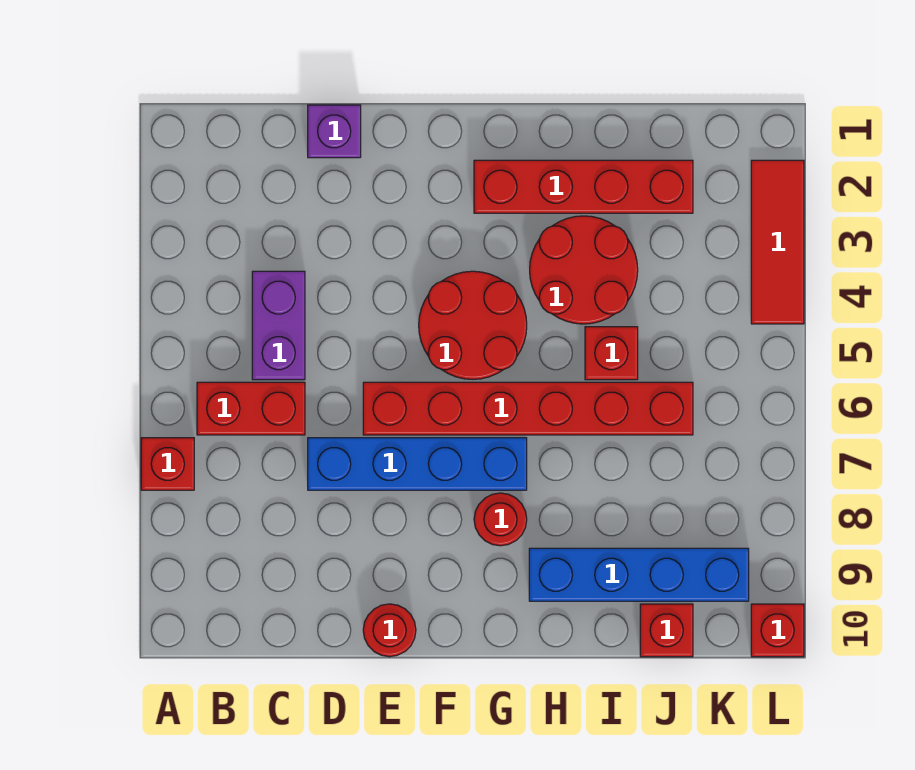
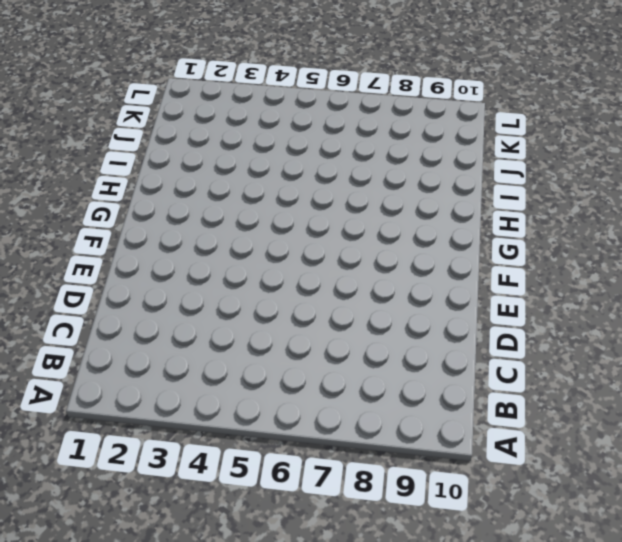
none -> red brick A7 level 1
none -> red brick B6:C6 level 1
none -> purple brick C4:C5 level 1

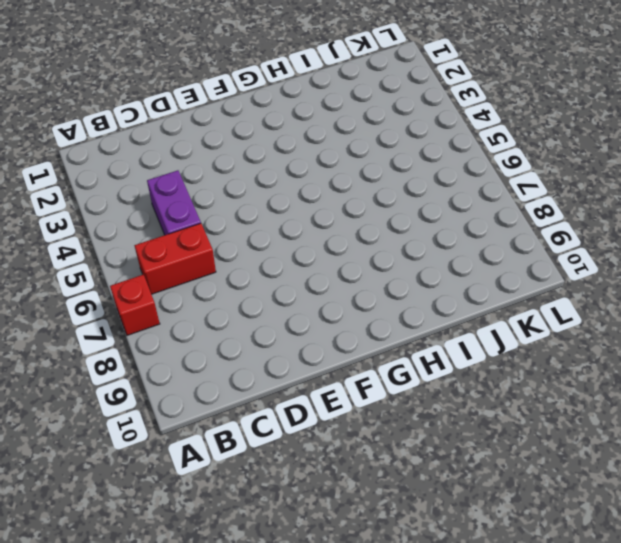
none -> purple brick D1 level 1
none -> blue brick D7:G7 level 1
none -> red brick E6:J6 level 1

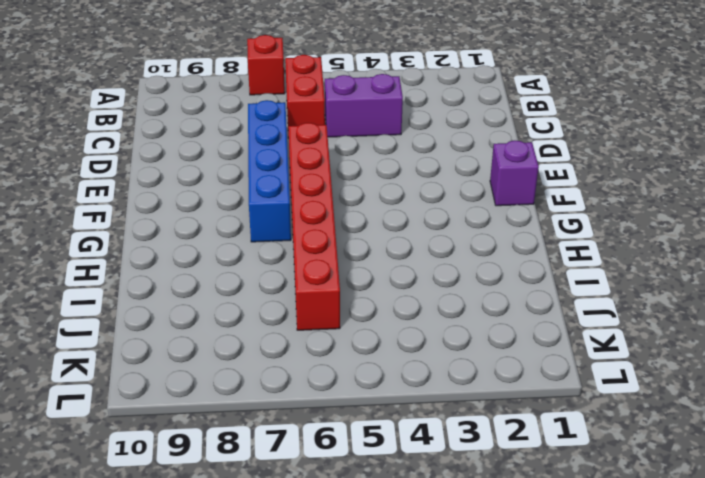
purple brick F1 level 1 -> purple brick D1 level 1
none -> red round brick E10 level 1
none -> red round brick F4:G5 level 1
none -> red brick G2:J2 level 1

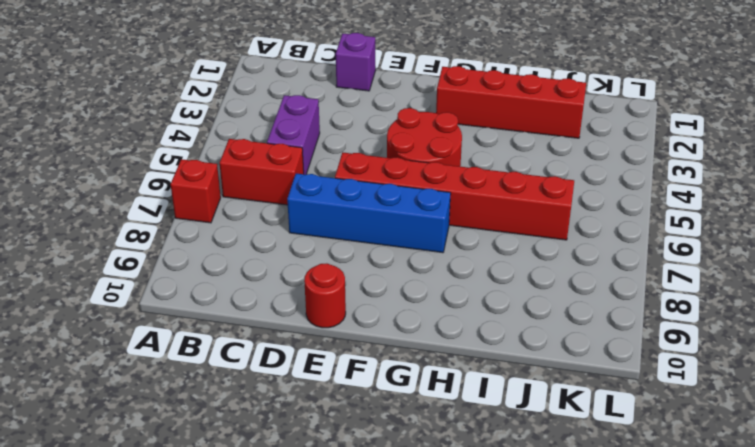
none -> red round brick G8 level 1
none -> red round brick H3:I4 level 1
none -> blue brick H9:K9 level 1

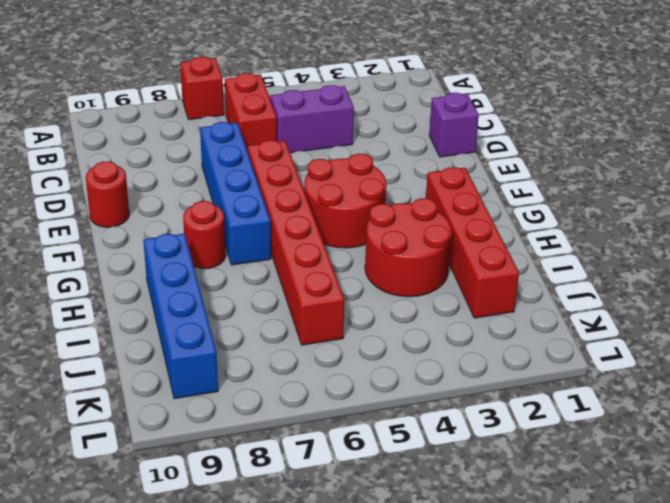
none -> red brick I5 level 1
none -> red brick J10 level 1
none -> red tile L2:L4 level 1

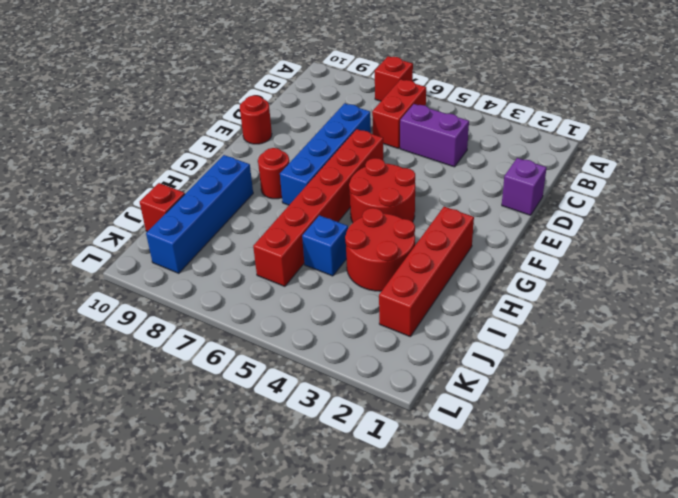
blue brick I5 level 1 -> red brick I5 level 1
none -> red tile L2:L4 level 1
none -> red brick L10 level 1

